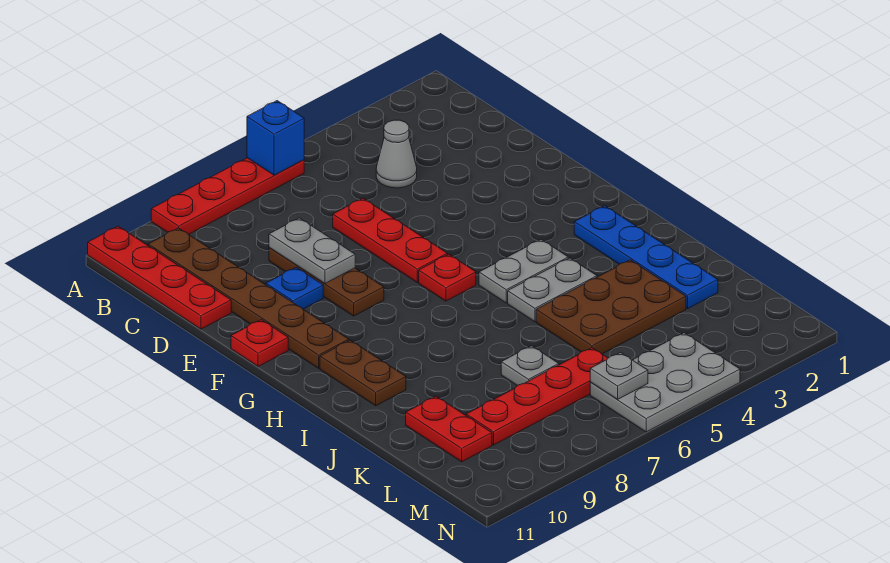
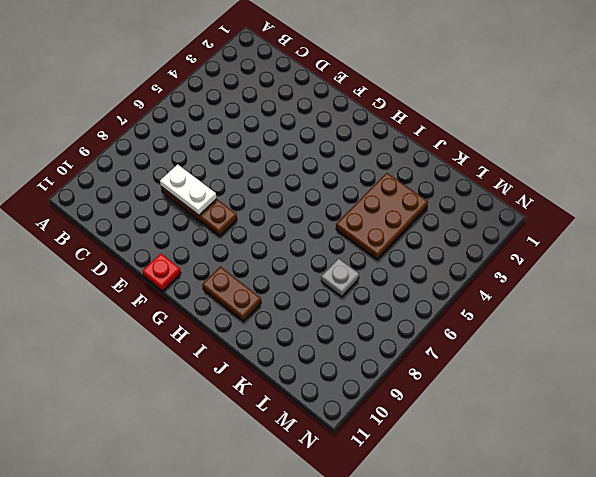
white plate D8:E8 level 2 -> grey plate D8:E8 level 2
none -> red plate A6:A9 level 1
none -> red plate A11:D11 level 1
none -> brown plate B10:G10 level 1

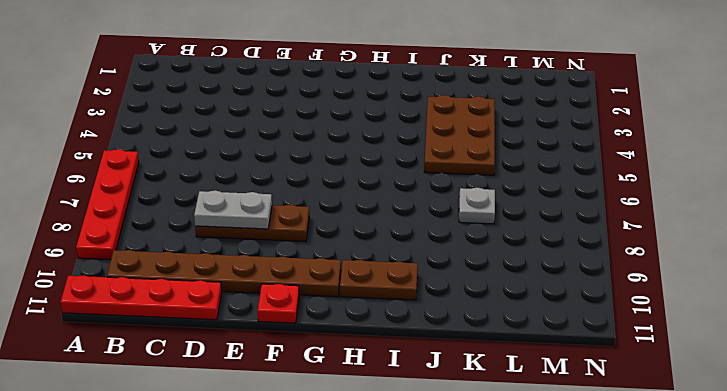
none -> grey cone C4 level 1
none -> red plate D6:F6 level 1
none -> blue plate E9 level 1

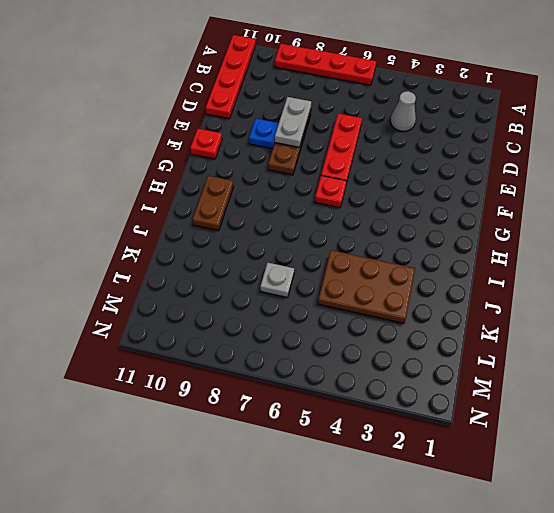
none -> brown plate B10:G10 level 1
none -> blue plate H2:K2 level 1
none -> grey plate H4:H5 level 1

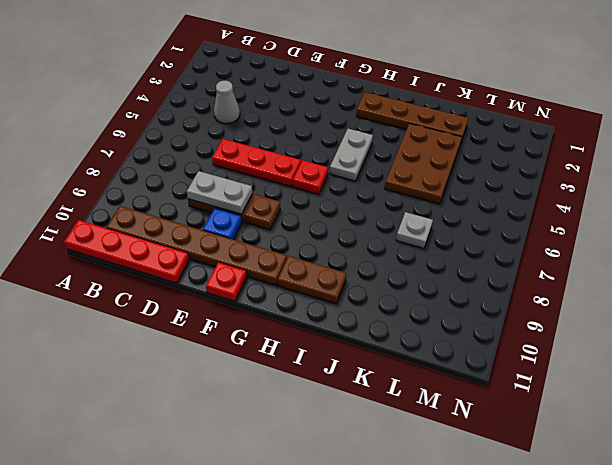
brown plate H2:K2 level 1 -> blue plate H2:K2 level 1
none -> red plate A6:A9 level 1
none -> grey plate I4:I5 level 1
none -> red plate K10:L10 level 1

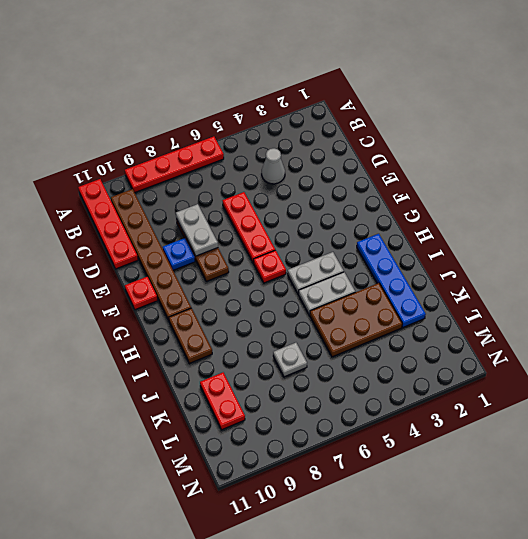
none -> red plate L6:L9 level 1
none -> grey plate M4:N6 level 1
none -> blue brick A6 level 2

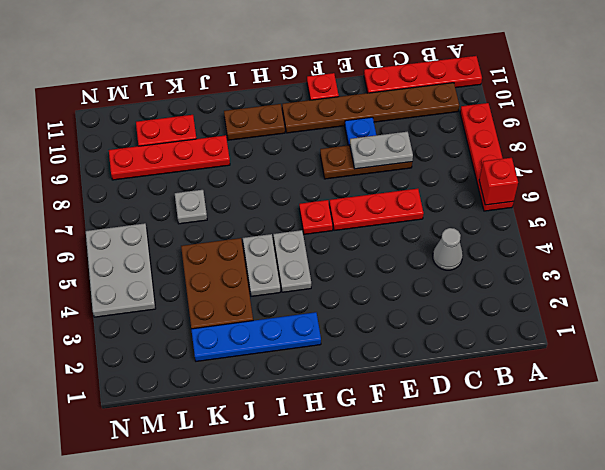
red brick A6 level 2 -> blue brick A6 level 2
red plate J9:M9 level 1 -> red plate L6:L9 level 1
none -> grey plate M6 level 2

